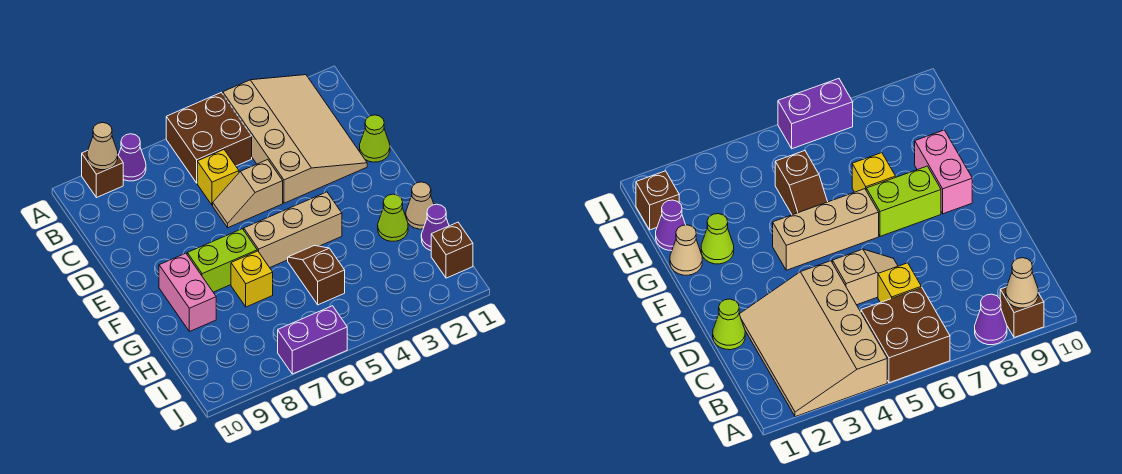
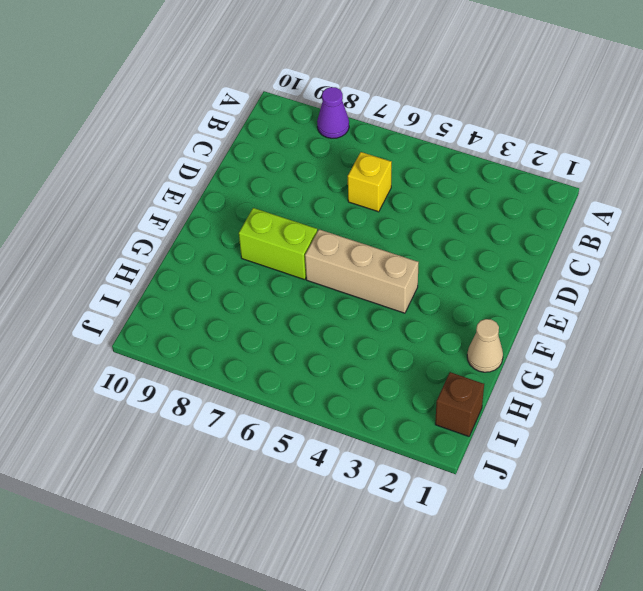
none -> tan slope A2:D4 level 1 top 4
none -> brown brick A5:B6 level 1
none -> brown brick A9 level 1

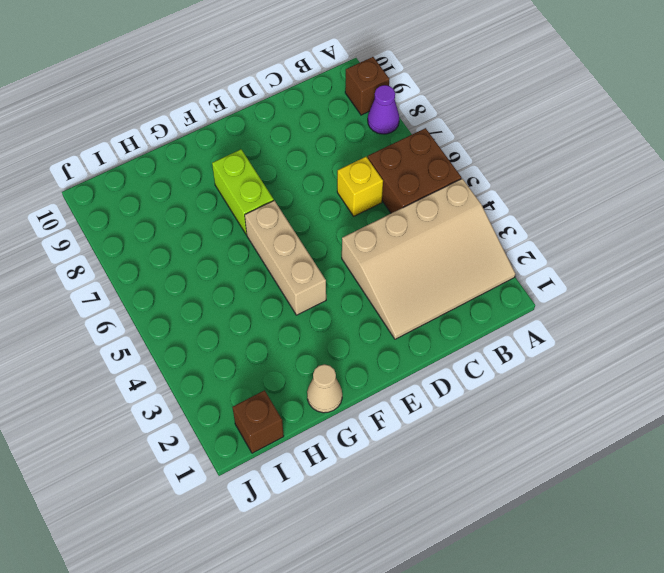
none -> lime cone D1 level 1
none -> tan slope D5:D6 level 1 top 5
none -> pink brick F9:G9 level 1

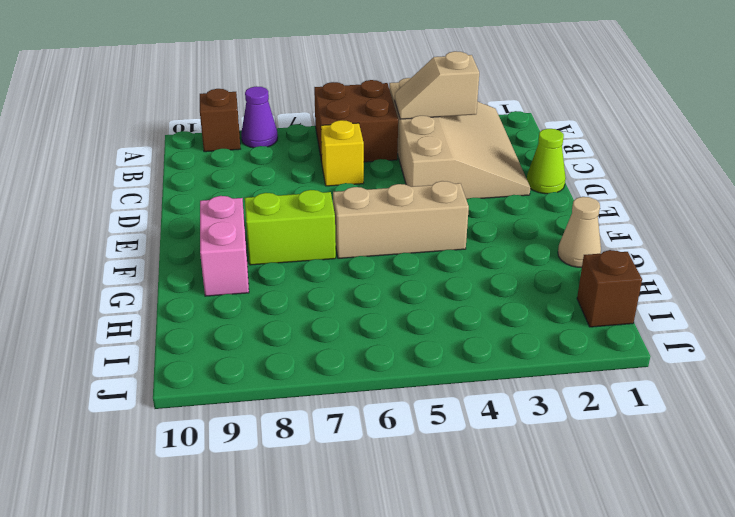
tan slope B3:B4 level 2 top 3 -> tan slope D5:D6 level 1 top 5
none -> lime cone G2 level 1
none -> brown slope G5:H5 level 1 top H
none -> yellow brick G7 level 1

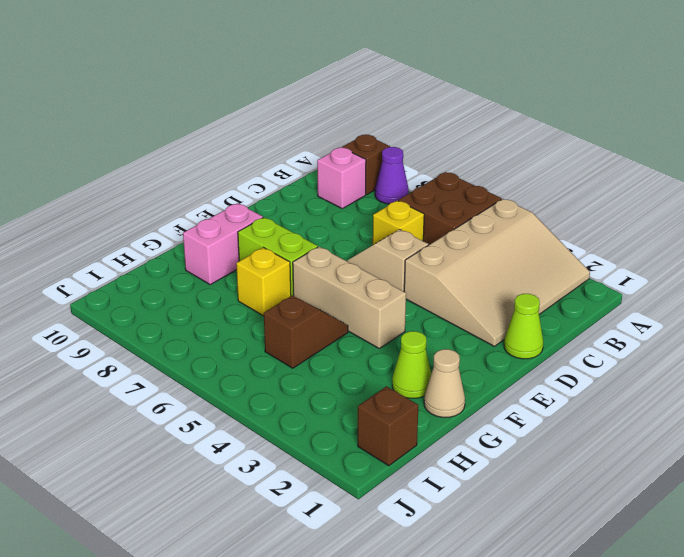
pink brick B9 level 1 -> none
none -> purple cone H1 level 1
none -> purple brick J6:J7 level 1
none -> tan cone A9 level 2

